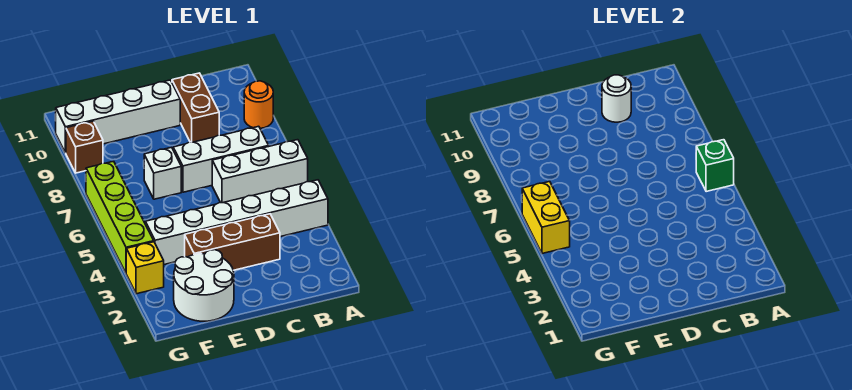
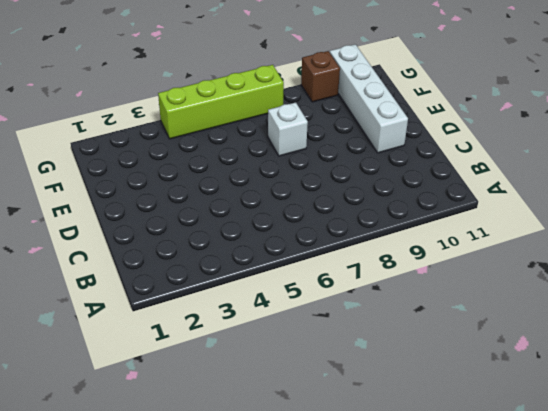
none -> white brick A4:F4 level 1
none -> white brick A6:C6 level 1
none -> orange round brick A9 level 1

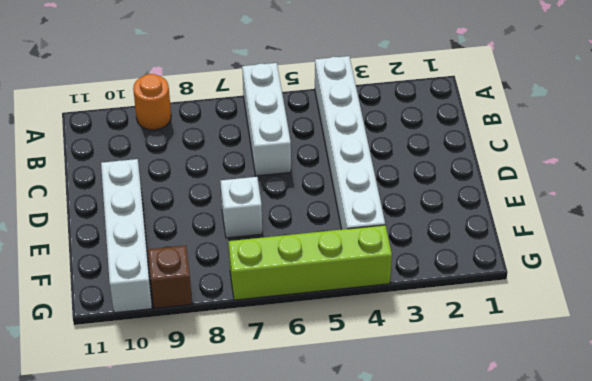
none -> white brick B7:D7 level 1
none -> brown brick C3:E3 level 1
none -> brown brick C9:C10 level 1

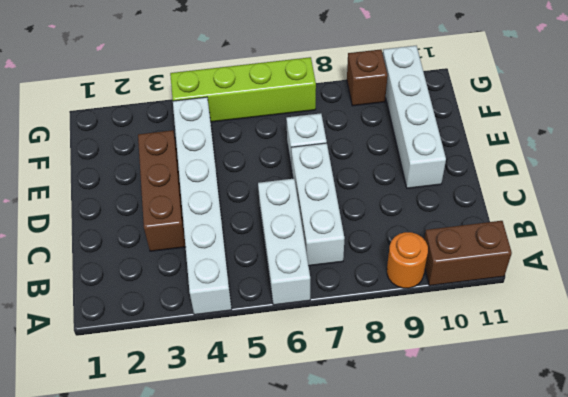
brown brick A10:A11 level 1 -> brown brick C9:C10 level 1
none -> white round brick E1:F2 level 1
none -> yellow brick G3 level 1
none -> green brick A6 level 2

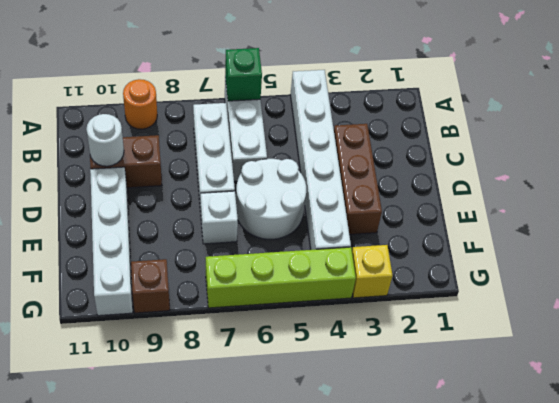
white round brick D5:E6 level 1 -> white round brick E1:F2 level 1
none -> yellow brick G5:G6 level 2

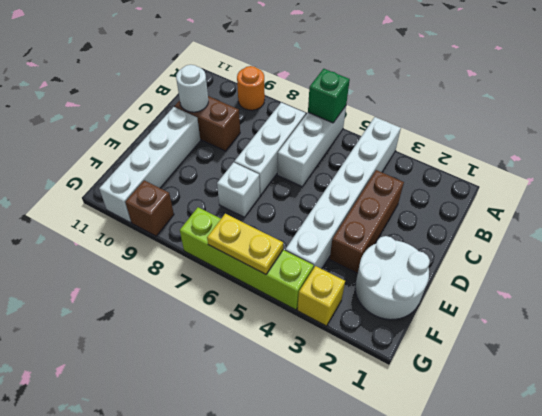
yellow plate G5:G6 level 2 -> yellow brick G5:G6 level 2

